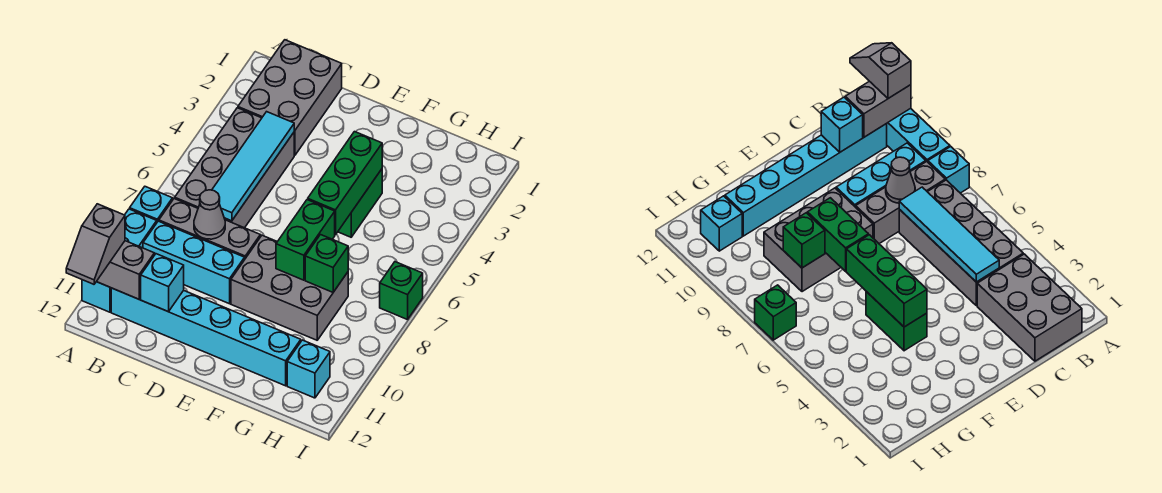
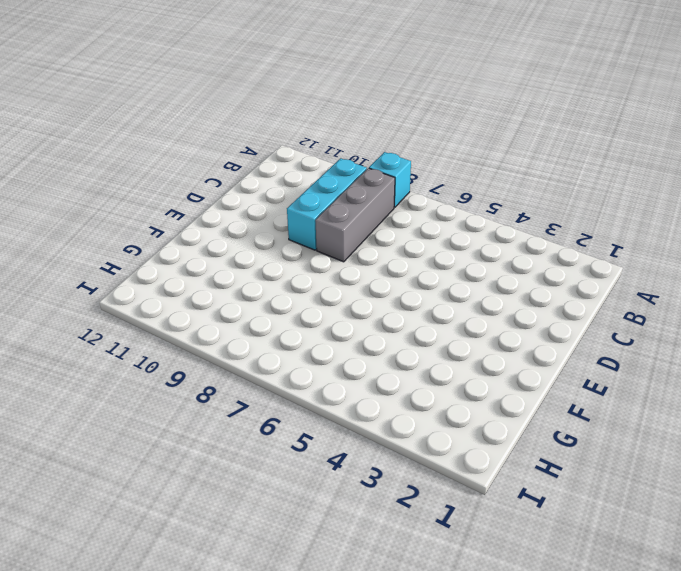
none -> cyan brick A9:A11 level 1
none -> grey brick B1:C3 level 1
none -> grey brick B4:C7 level 1

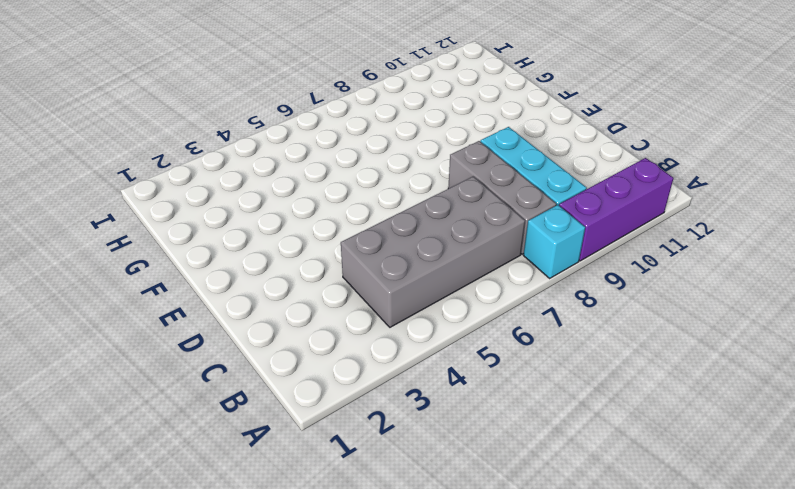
purple brick A9:A11 level 1 -> cyan brick A9:A11 level 1
none -> grey brick B1:C3 level 1
none -> cyan brick B11:G11 level 1
none -> grey brick E8:G9 level 1

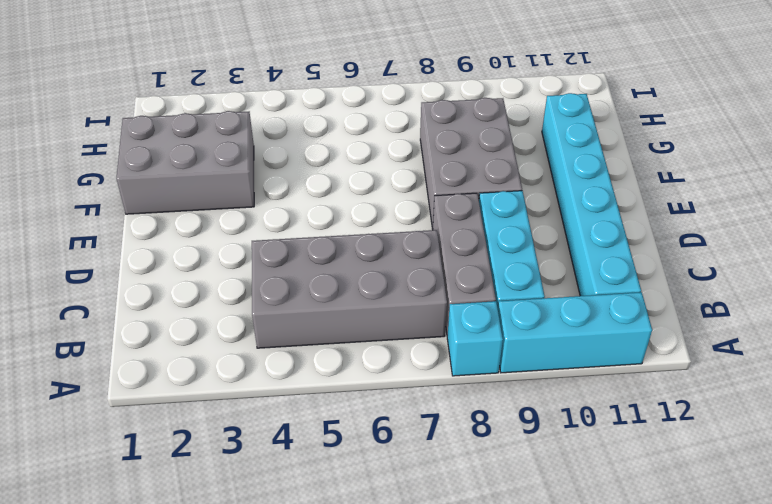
grey brick F1:G3 level 1 -> grey brick B1:C3 level 1
none -> green brick F4:F5 level 1
none -> cyan brick H11 level 1
none -> green brick I7 level 1

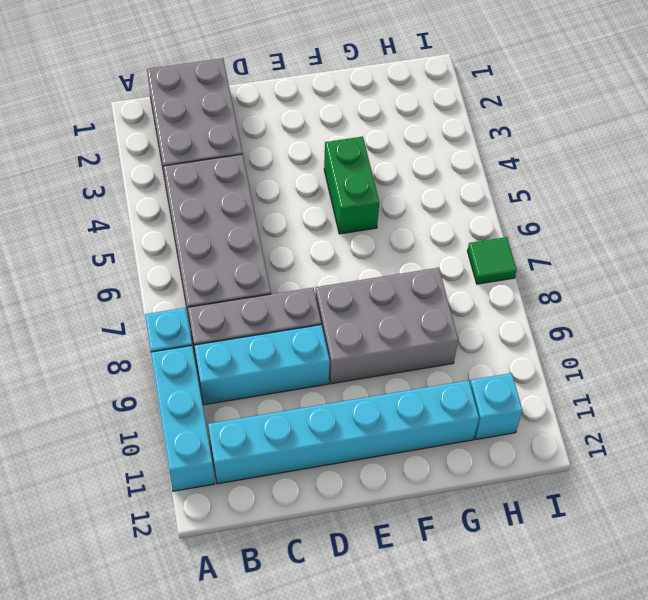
green tile I7 level 1 -> green brick I7 level 1
none -> grey brick A11:B11 level 2
none -> cyan tile C4:C7 level 2
none -> grey cone C8 level 2

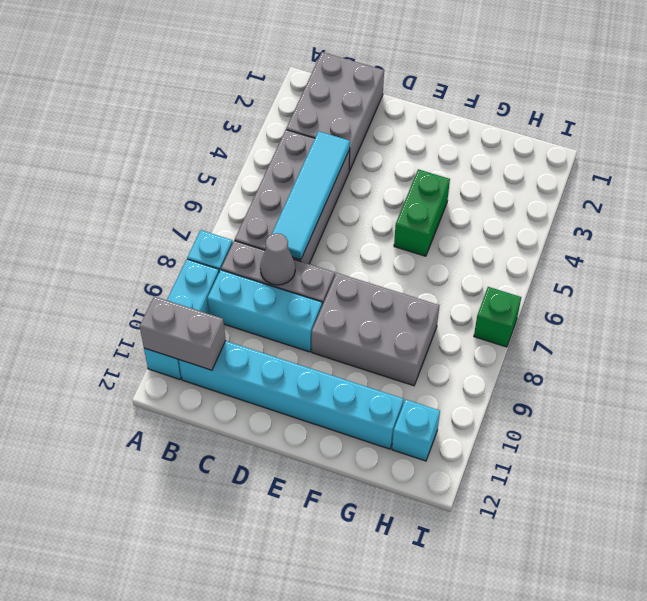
none -> cyan brick C11 level 2
none -> green brick F4:F6 level 2
none -> green brick F7:F8 level 2

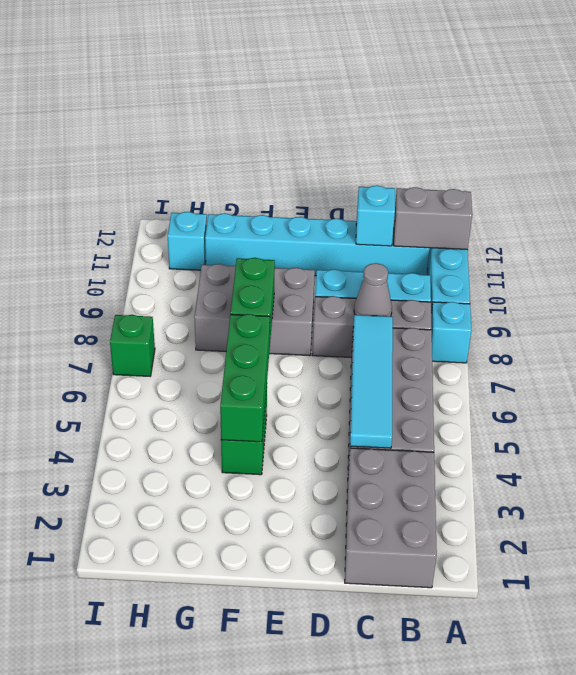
none -> green brick G8 level 2
none -> grey slope A11:A12 level 3 top 11

